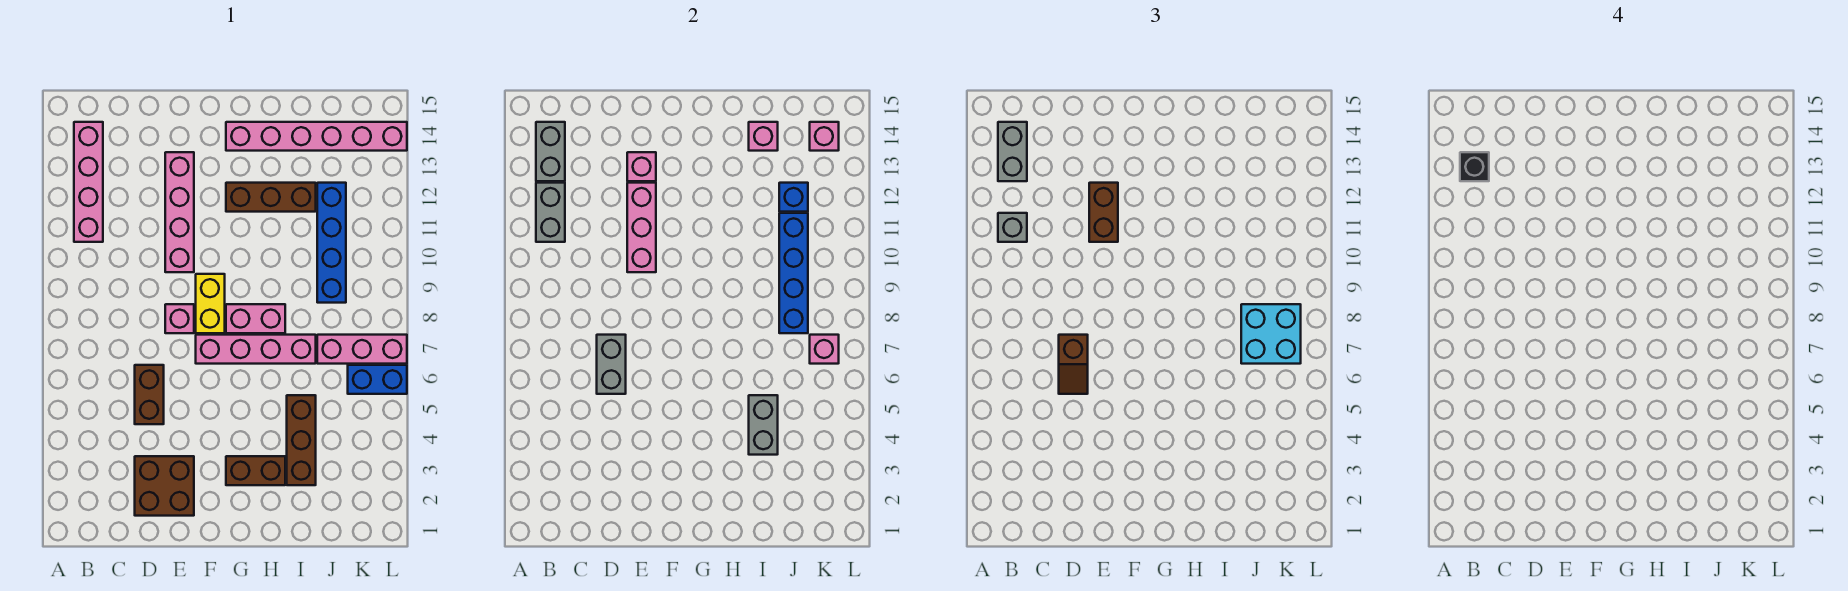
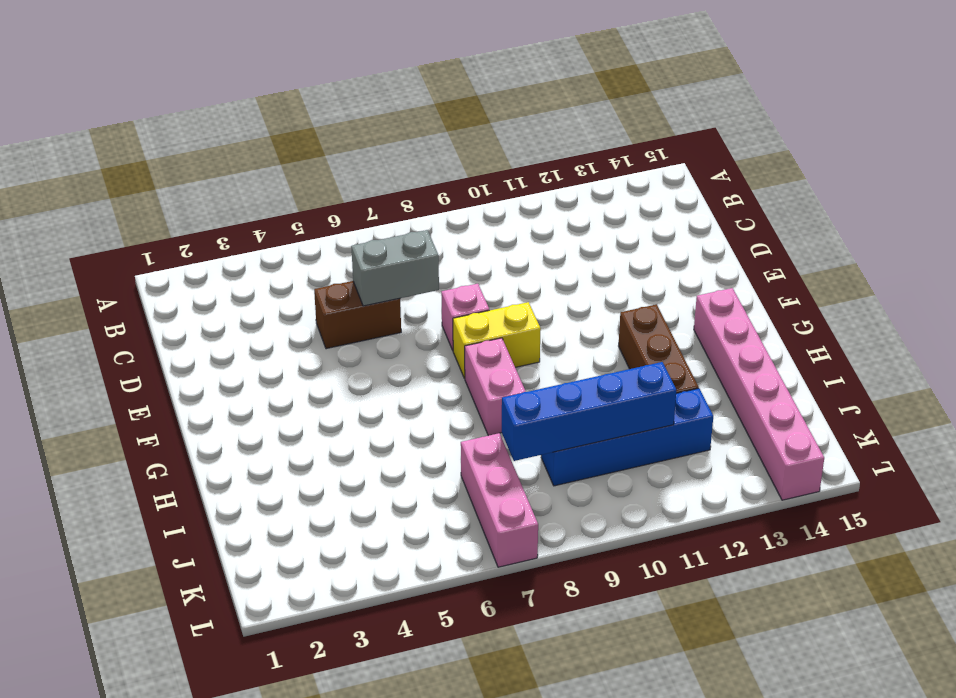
none -> pink brick B11:B14 level 1
none -> brown brick D2:E3 level 1
none -> pink brick E10:E13 level 1
none -> pink brick F7:I7 level 1

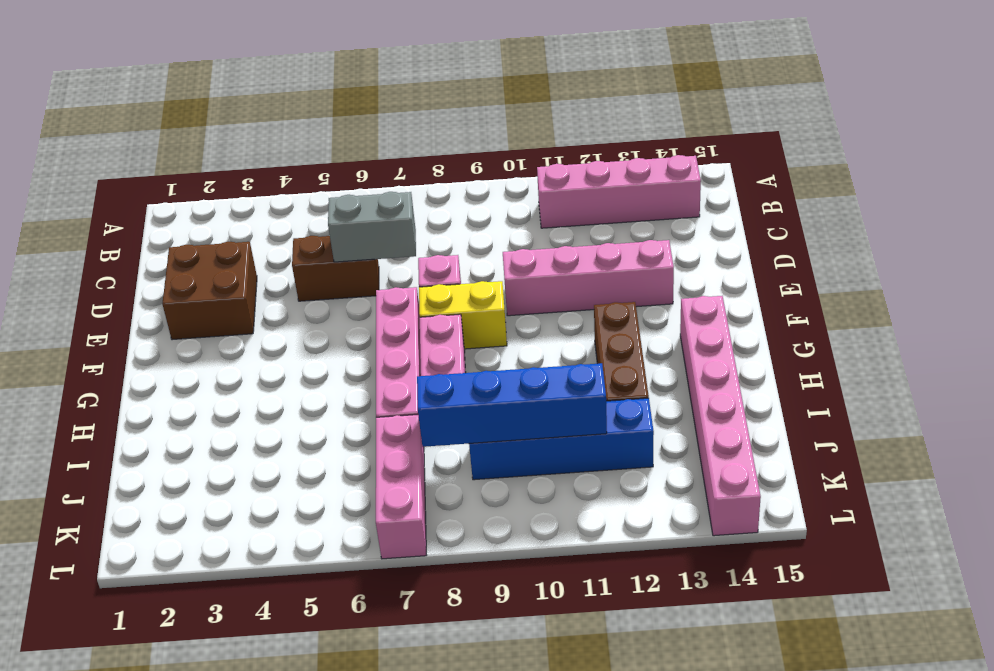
none -> brown brick G3:H3 level 1
none -> brown brick I3:I5 level 1
none -> blue brick K6:L6 level 1
none -> grey brick B11:B12 level 2

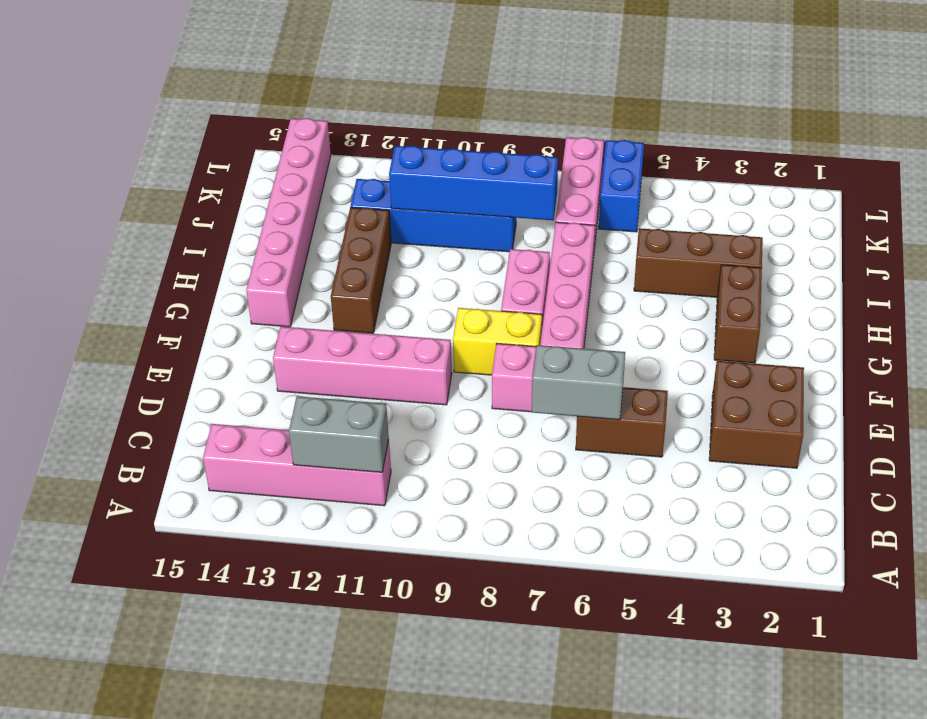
none -> grey brick B13:B14 level 2
none -> pink brick E10:E12 level 2
none -> pink brick E13 level 2
none -> grey brick I4:I5 level 2

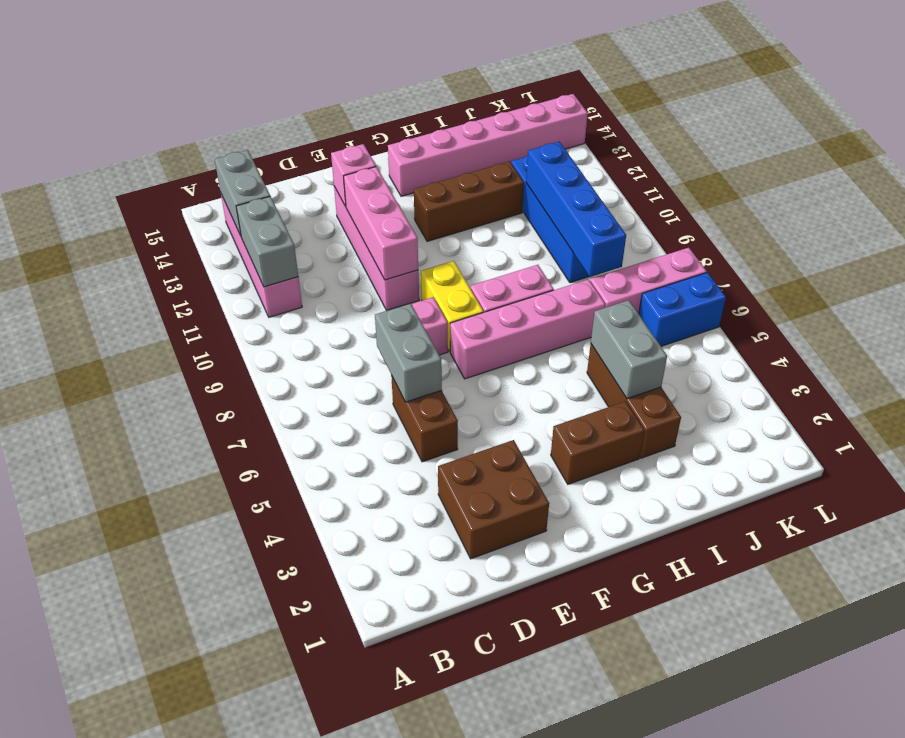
none -> pink brick I14 level 2
none -> blue brick J12 level 2
none -> pink brick K7 level 2
none -> pink brick K14 level 2

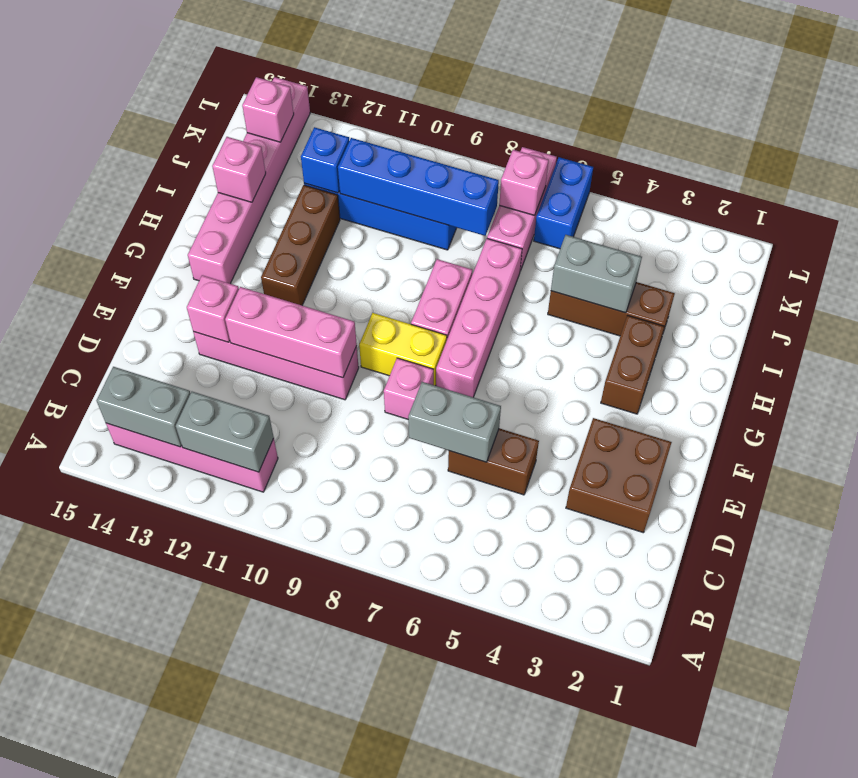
none -> grey brick B11 level 3
none -> grey brick B13:B14 level 3
none -> brown slope D6:D7 level 3 top 7
none -> brown brick E11:E12 level 3

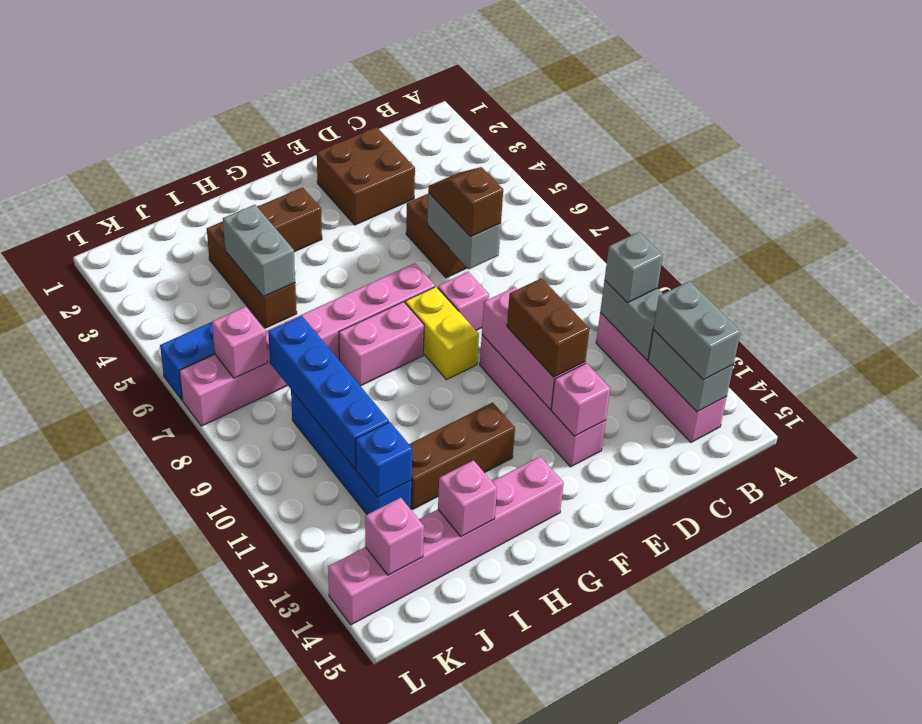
none -> cyan brick J7:K8 level 3
none -> black brick B13 level 4

